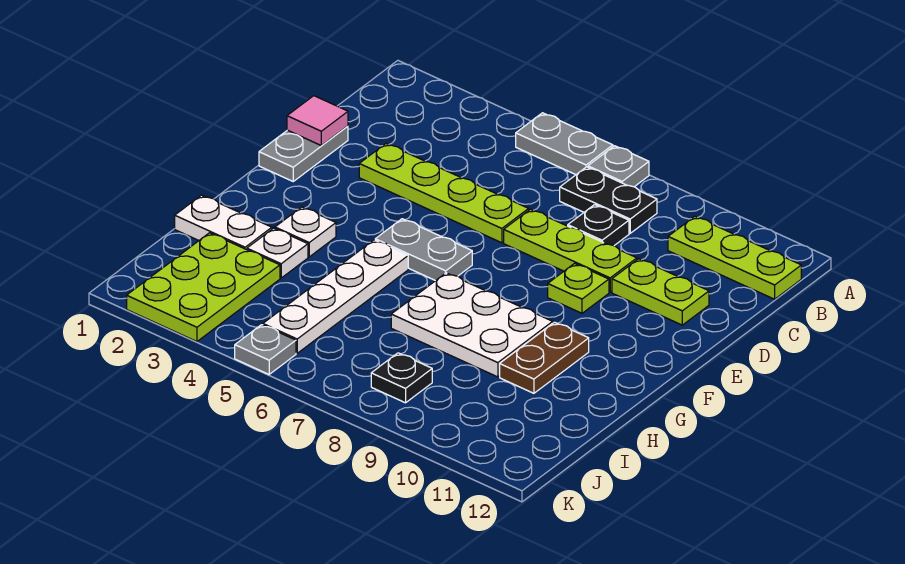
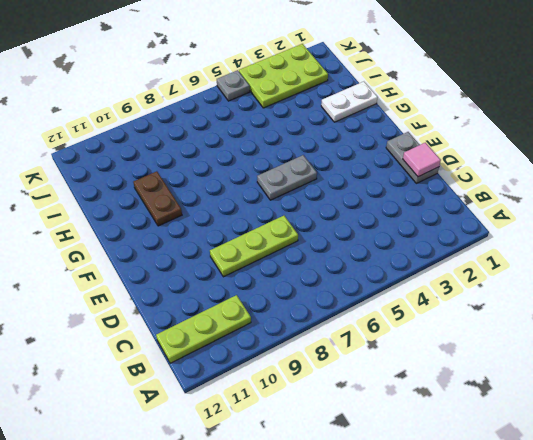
lime plate J2:K4 level 1 -> lime plate I2:K3 level 1
none -> grey plate A5:A6 level 1
none -> grey plate A7 level 1
none -> black plate B7:B8 level 1

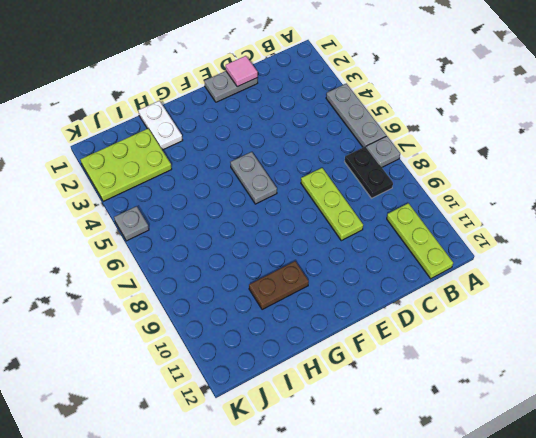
grey plate A4:A6 level 1 -> grey plate A5:A6 level 1
none -> black plate C8 level 1
none -> lime plate D3:D6 level 1
none -> lime plate D10:D11 level 1

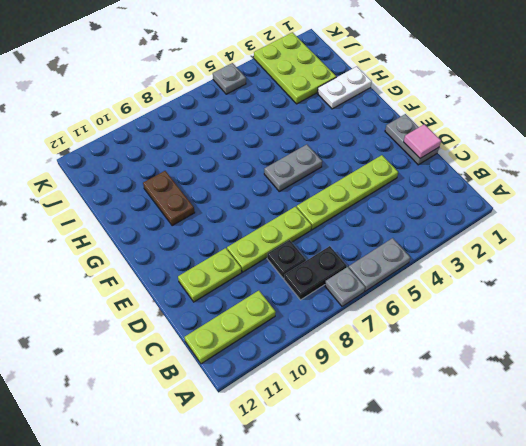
none -> lime plate E9 level 1
none -> white plate G3 level 1
none -> white plate G5:J5 level 1

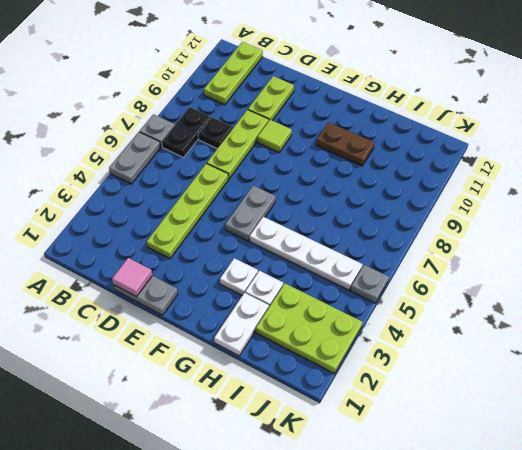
lime tile E9 level 1 -> lime plate E9 level 1
none -> white plate G7:H9 level 1
none -> black plate J8 level 1

